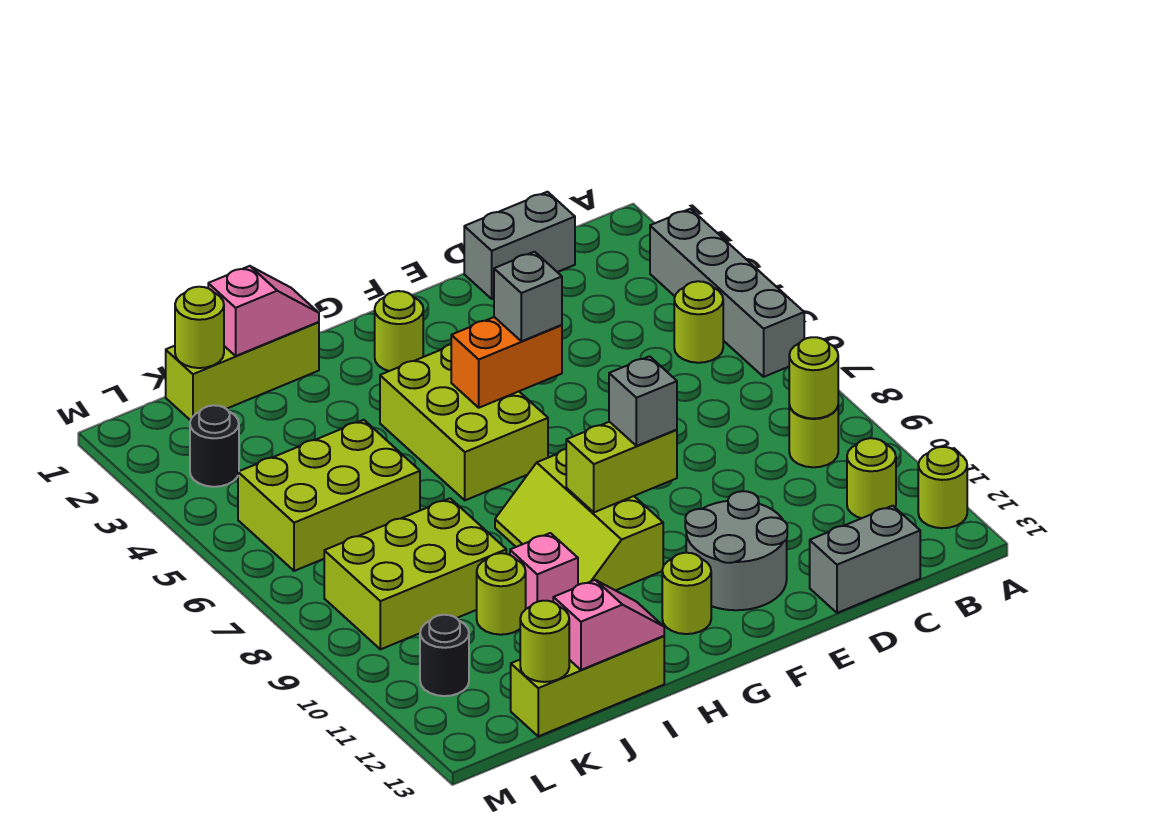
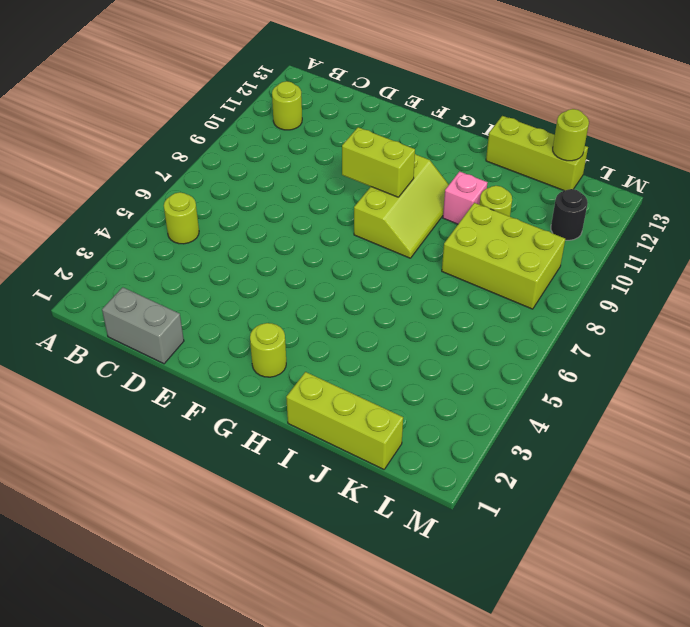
none -> grey brick A3:A6 level 1
none -> lime round brick A12 level 1
none -> lime round brick B9 level 1

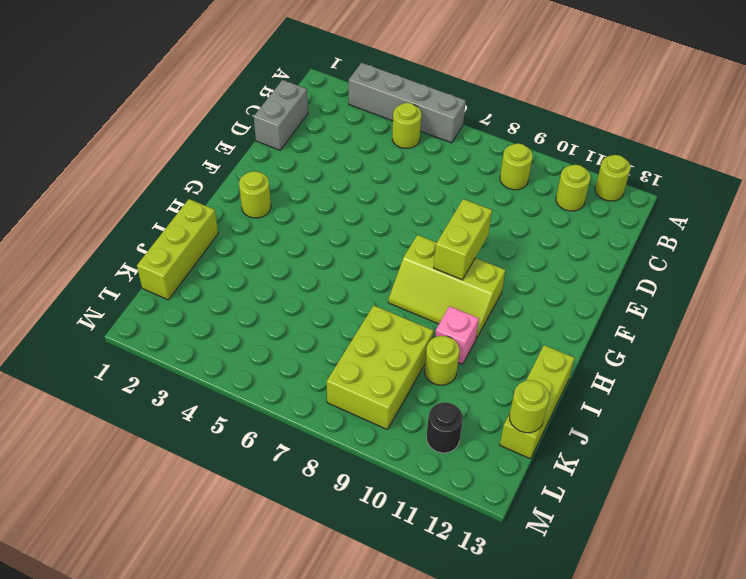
none -> grey brick C13:D13 level 1
none -> grey round brick E11:F12 level 1
none -> lime brick G4:H6 level 1

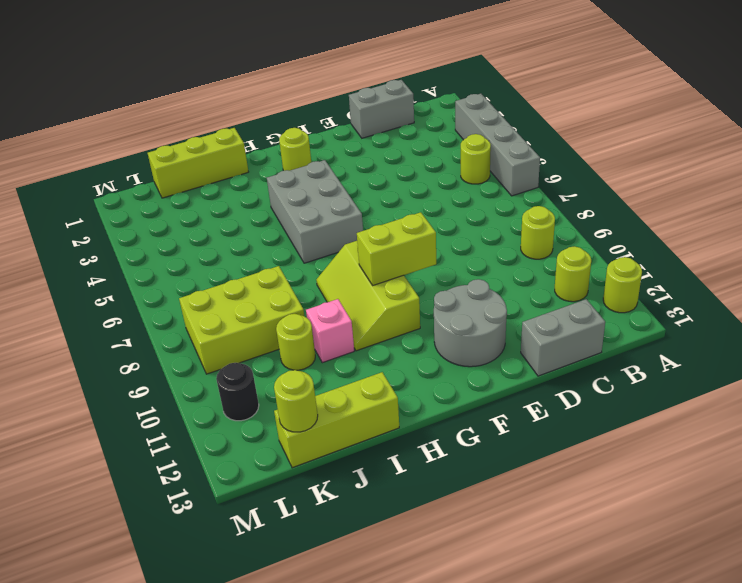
grey brick G4:H6 level 1 -> lime brick G4:H6 level 1
none -> lime round brick G12 level 1
none -> lime brick J5:L6 level 1
none -> black round brick L3 level 1

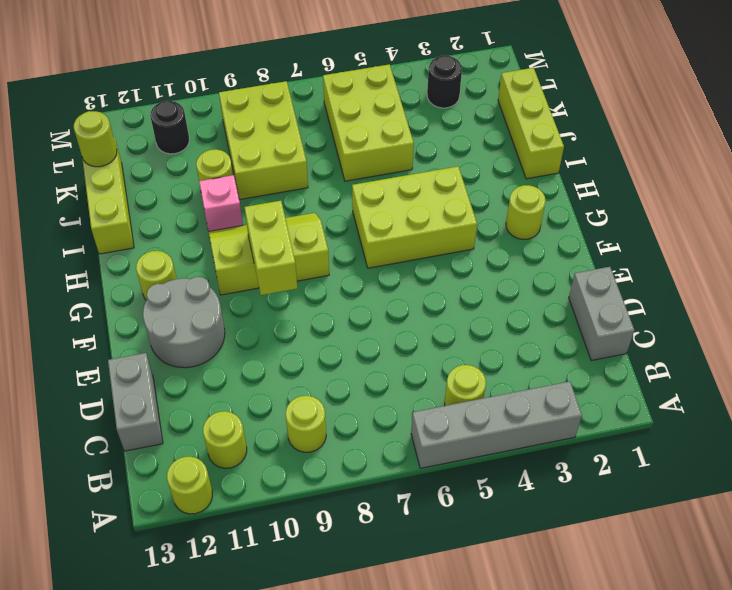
none -> lime round brick B9 level 2
none -> orange brick F5:G5 level 2
none -> pink slope I1:J1 level 2 top J

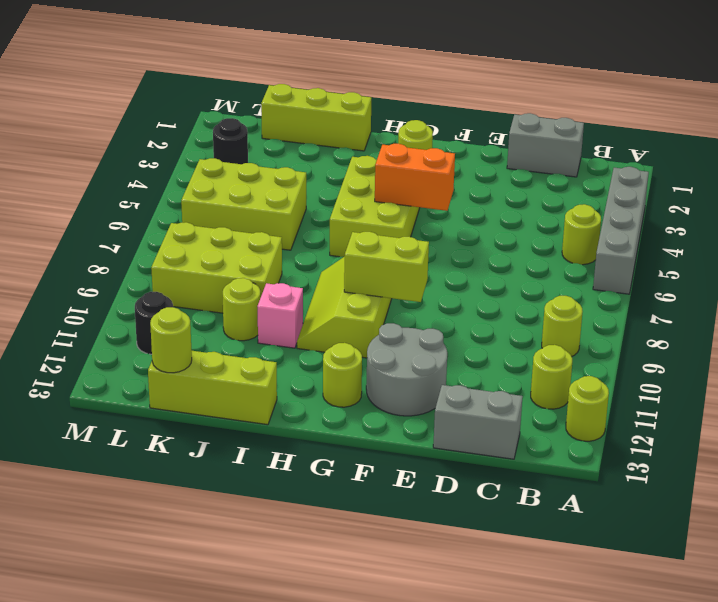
none -> lime round brick B9 level 2
none -> pink slope I1:J1 level 2 top J
none -> pink slope I13:J13 level 2 top J

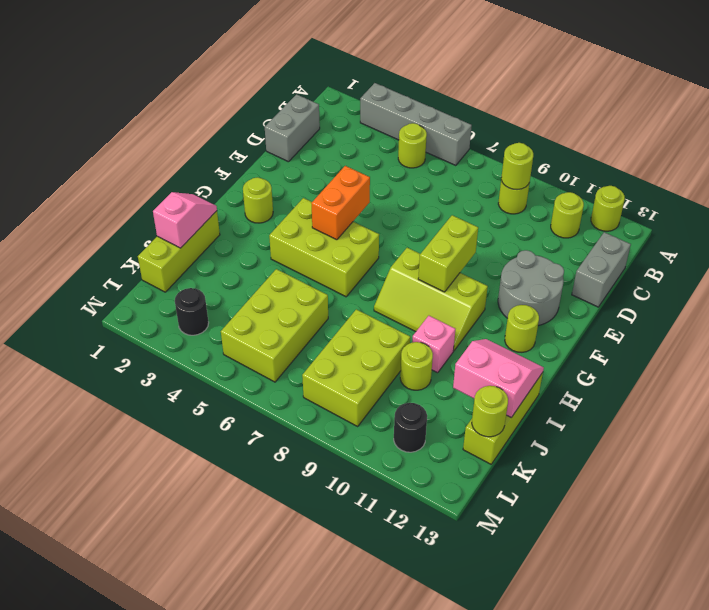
pink slope I12:J13 level 2 top J -> pink slope I13:J13 level 2 top J
none -> lime round brick K1 level 2
none -> grey brick F5 level 3
none -> grey brick F9 level 3

